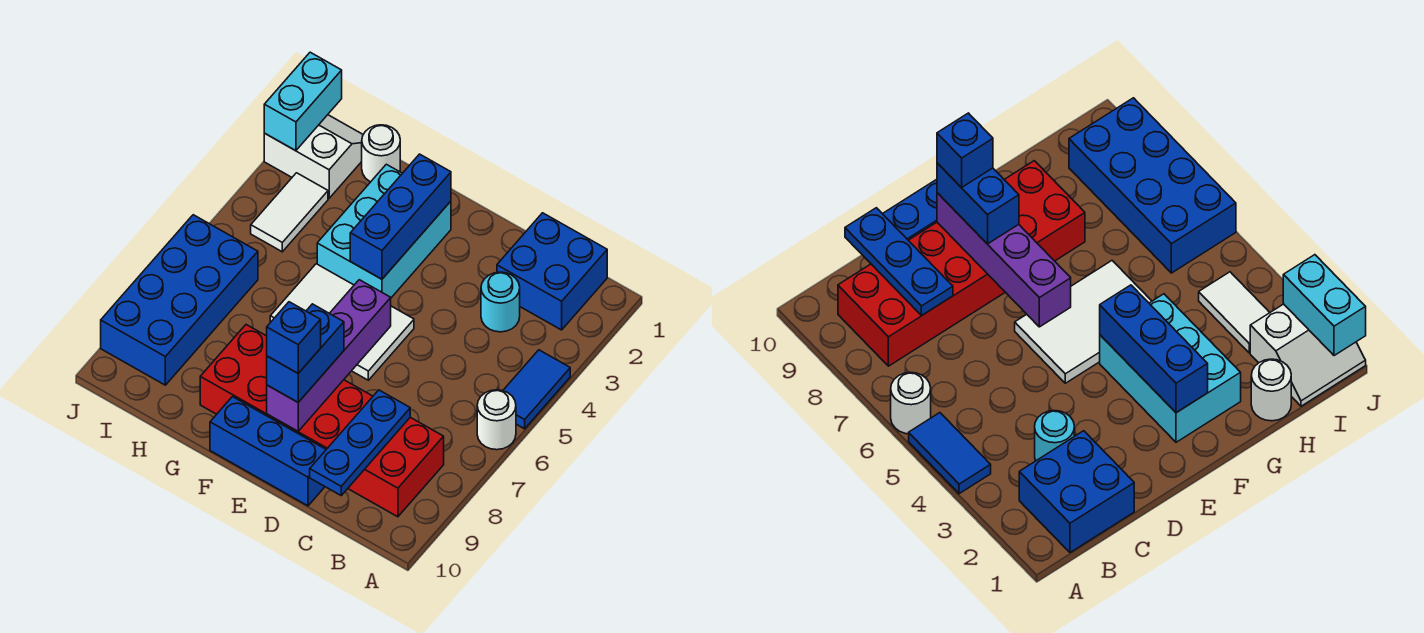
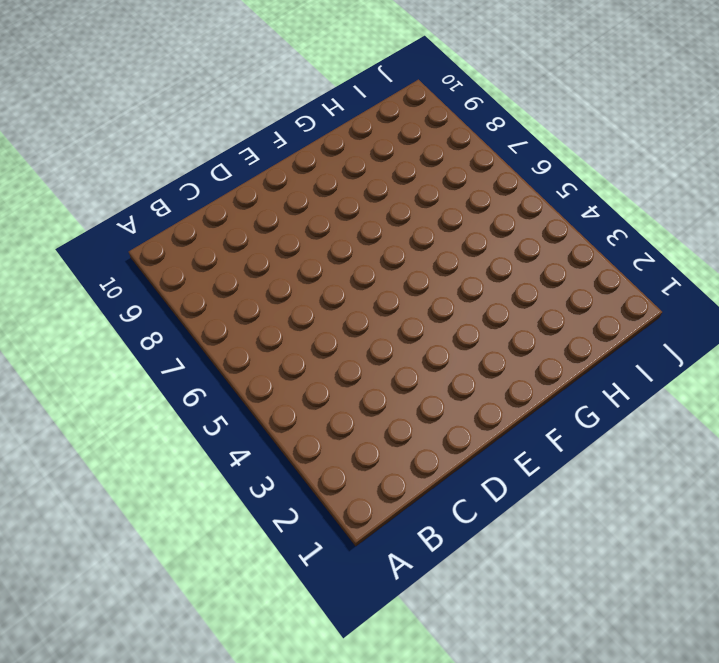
none -> blue tile A4:A5 level 1
none -> white round brick A6 level 1
none -> blue brick B1:C2 level 1

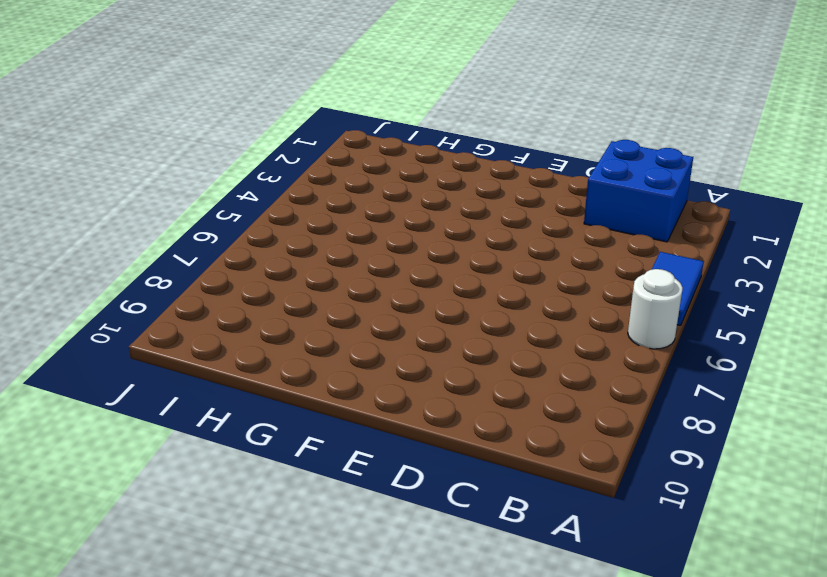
none -> red brick B8:G9 level 1
none -> cyan round brick C3 level 1
none -> blue brick D10:F10 level 1

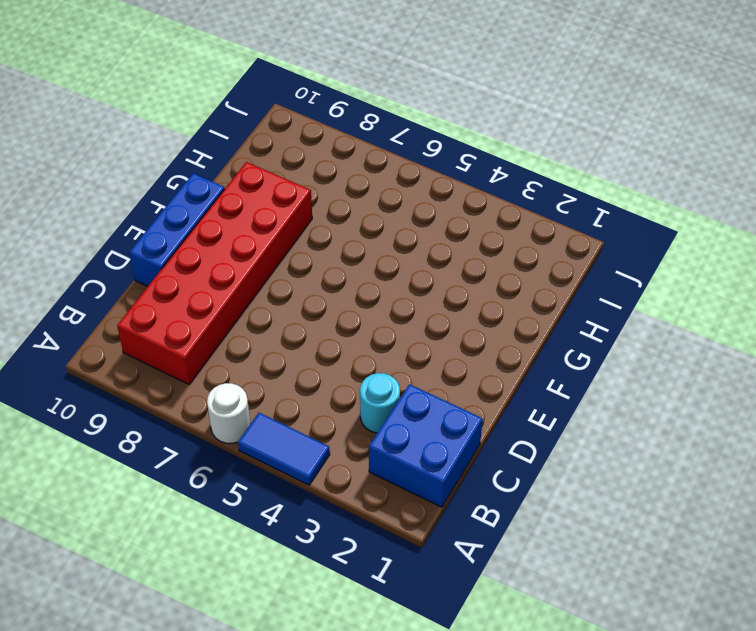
none -> white tile E5:G6 level 1
none -> cyan brick F2:G4 level 1
none -> white round brick H1 level 1

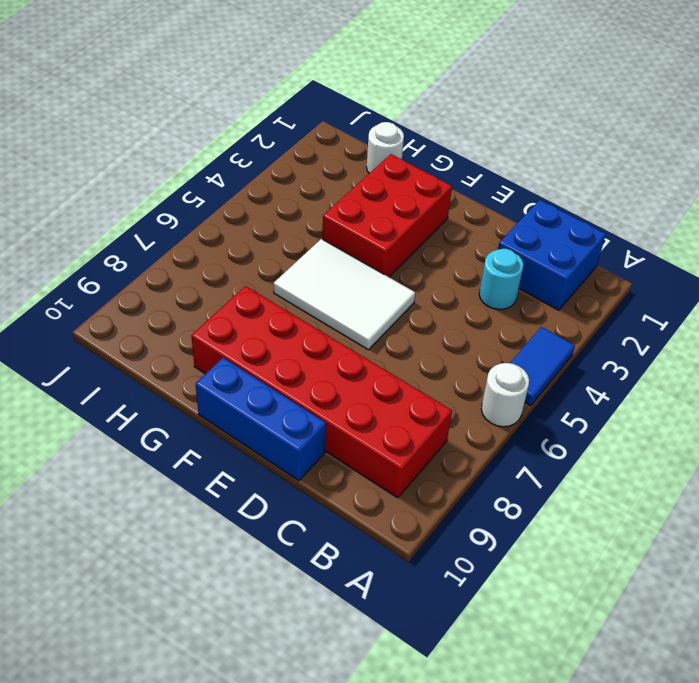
red brick F2:G4 level 1 -> cyan brick F2:G4 level 1
none -> white slope I1:J2 level 1 top 2
none -> white tile I3:I4 level 1
none -> blue brick I6:J9 level 1

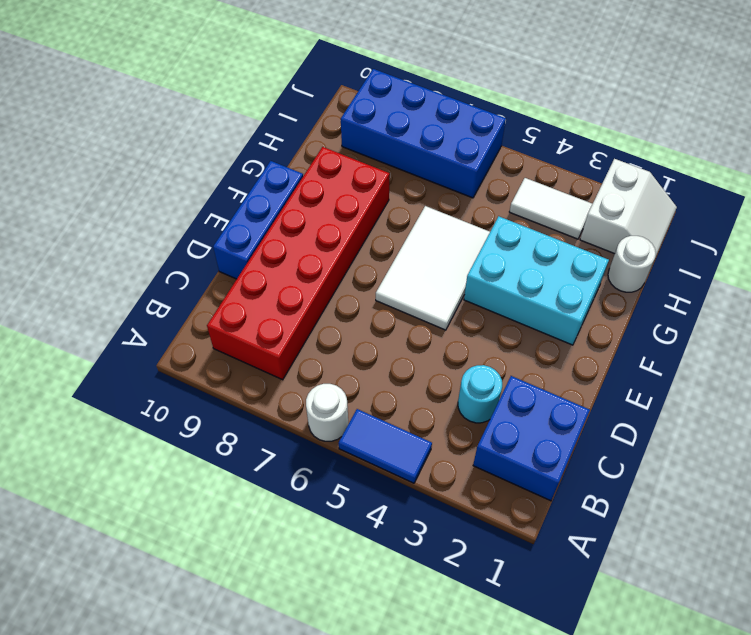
none -> blue plate C8:C10 level 2
none -> purple brick E6:E9 level 2
none -> blue brick F2:F4 level 2

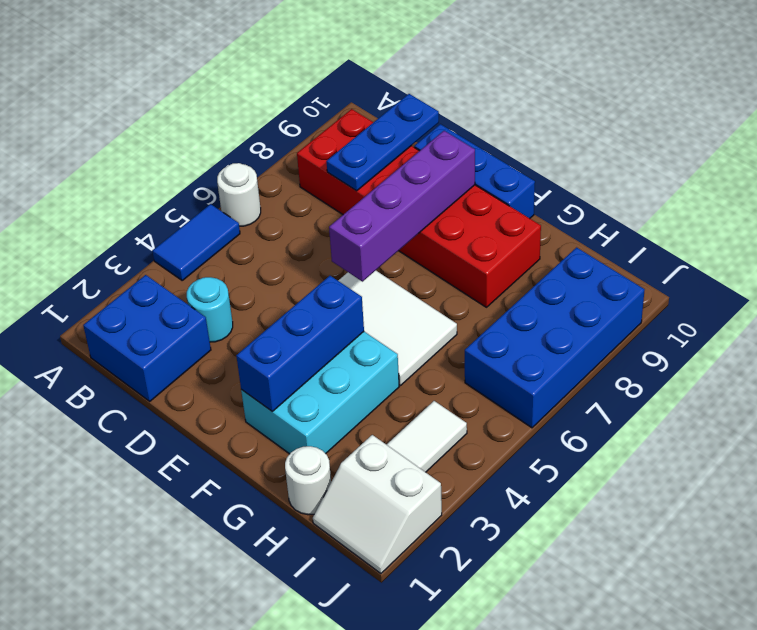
none -> cyan brick J1:J2 level 2
none -> blue brick E8:E9 level 3
none -> blue brick E9 level 4

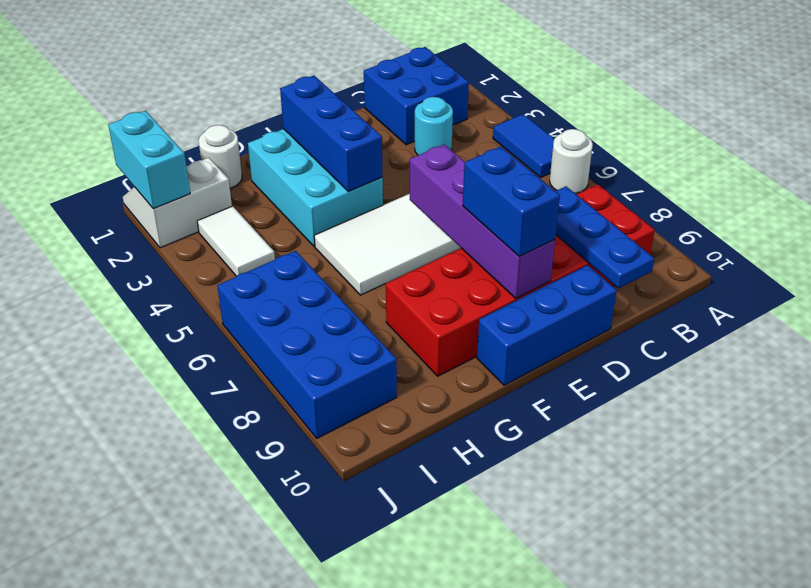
none -> blue brick E9 level 4

